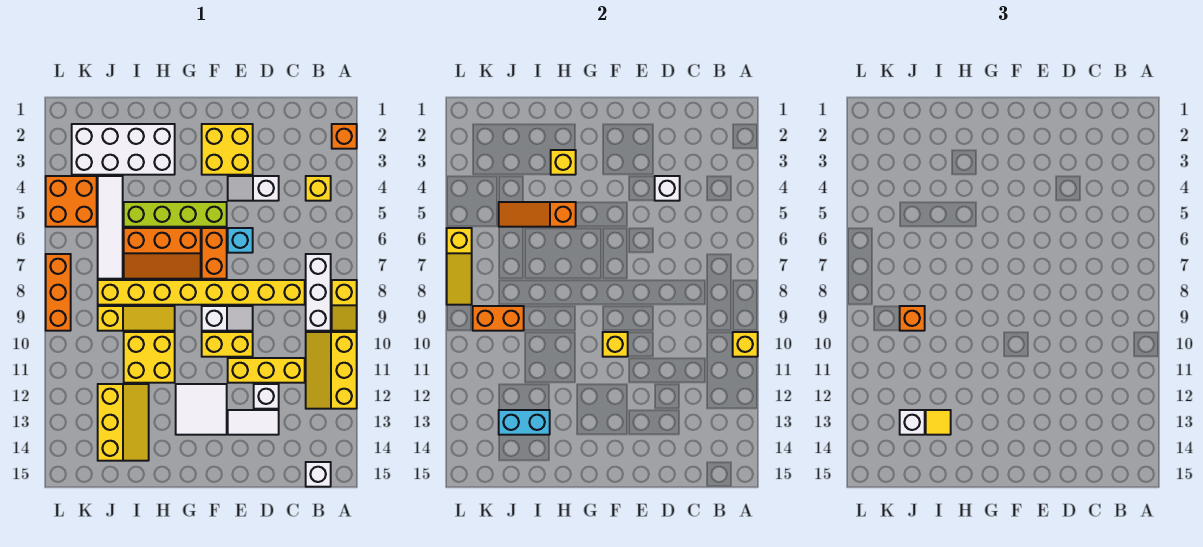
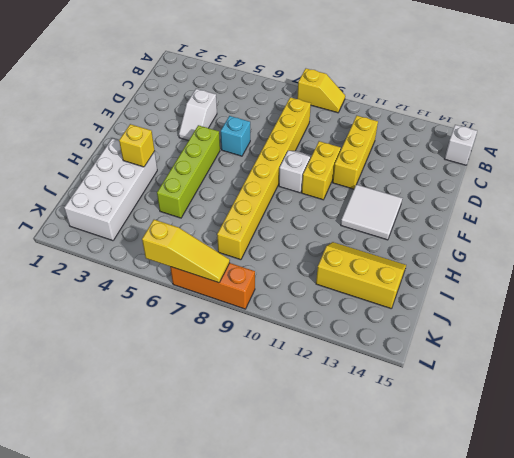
none -> orange brick A2 level 1
none -> yellow slope A10:B12 level 1 top A
none -> yellow brick B4 level 1
none -> white brick B7:B9 level 1

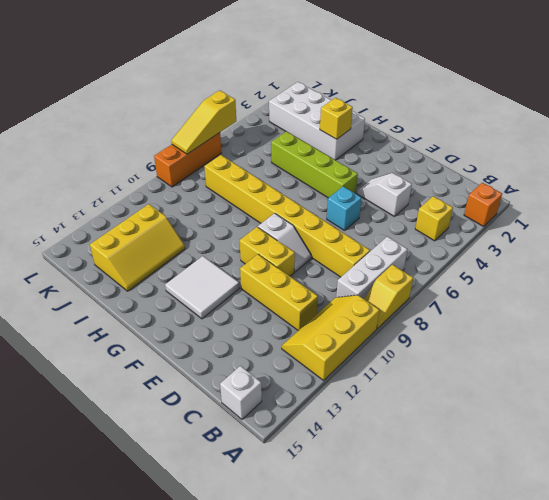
none -> white brick D12 level 1
none -> white tile D13:E13 level 1
none -> yellow brick E2:F3 level 1
none -> orange brick F6:F7 level 1

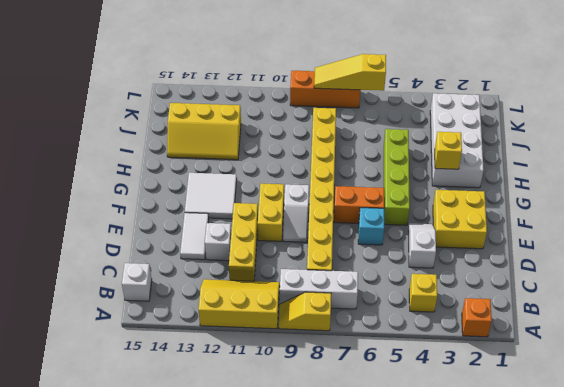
none -> orange slope G6:I7 level 1 top 6
none -> yellow slope H9:J9 level 1 top J
none -> yellow brick H10:I11 level 1
none -> white tile J4:J7 level 1

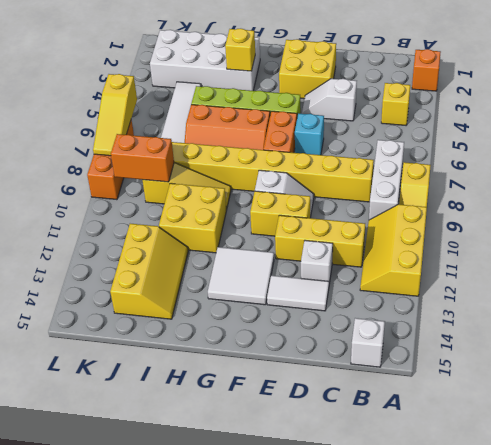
none -> orange brick K4:L5 level 1
none -> yellow brick A10 level 2
none -> white brick D4 level 2
none -> yellow brick F10 level 2

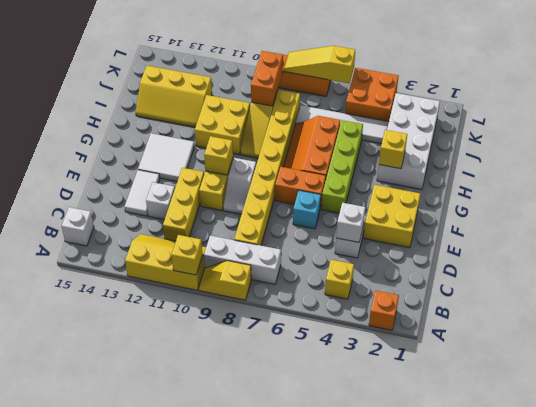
none -> orange slope H5:J5 level 2 top H
none -> cyan brick I13:J13 level 2
none -> yellow tile I13 level 3
none -> orange brick J9 level 3

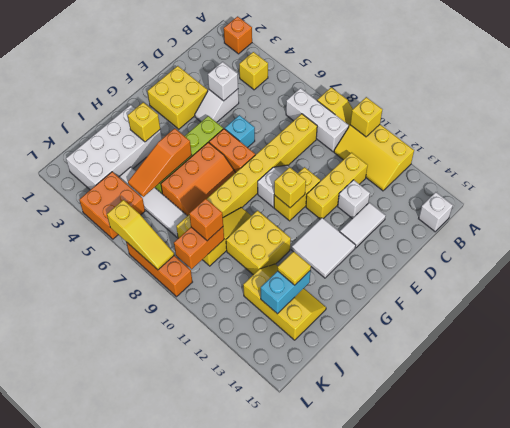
none -> white brick J13 level 3

